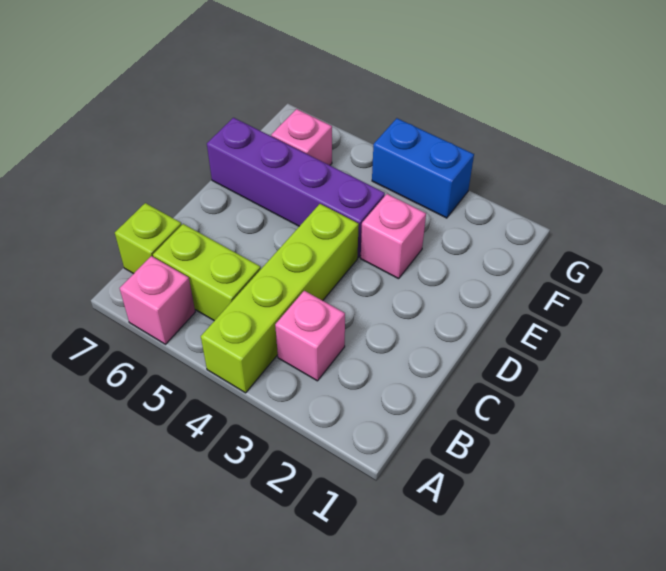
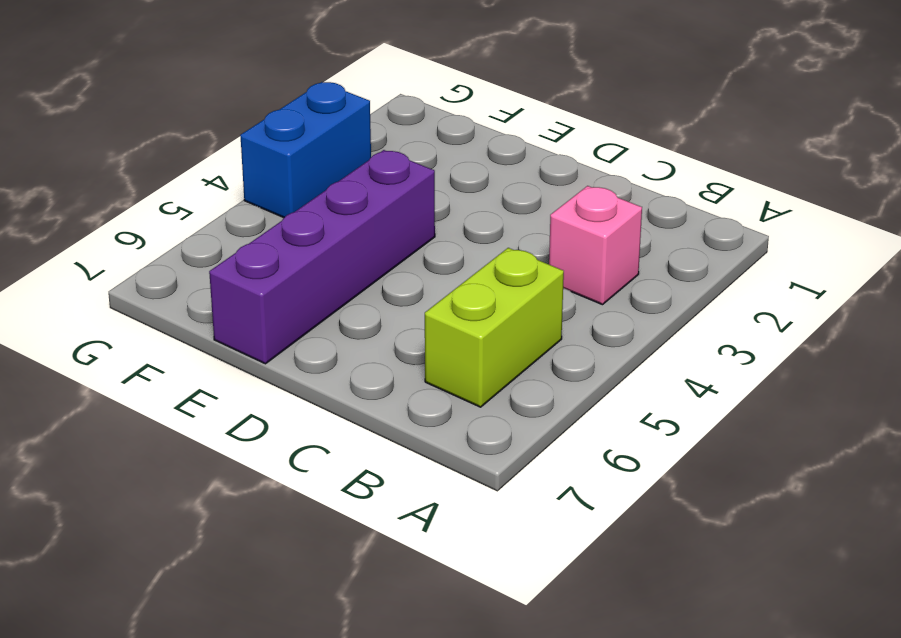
none -> lime brick A4:D4 level 1
none -> pink brick A6 level 1

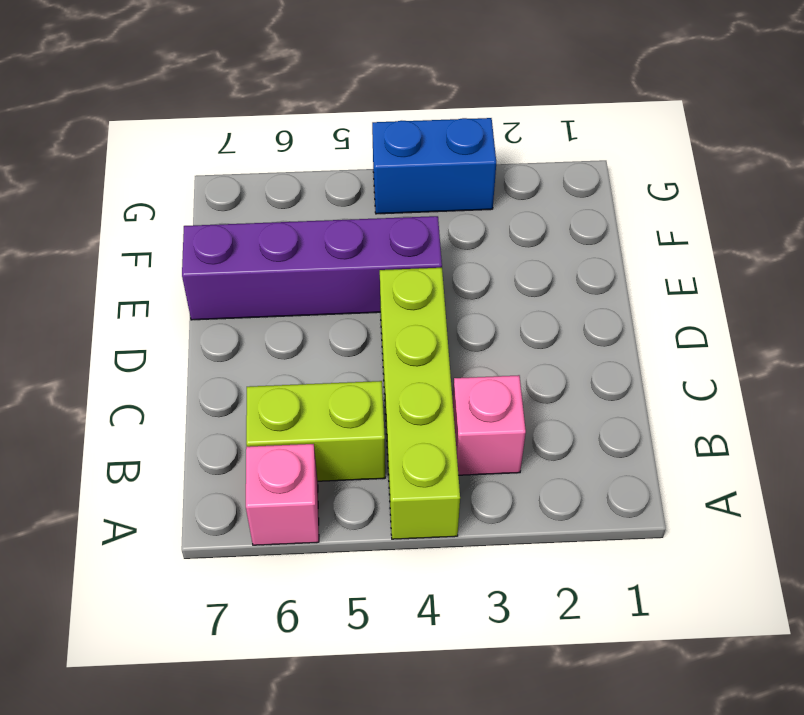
none -> lime brick B7 level 1
none -> pink brick E3 level 1

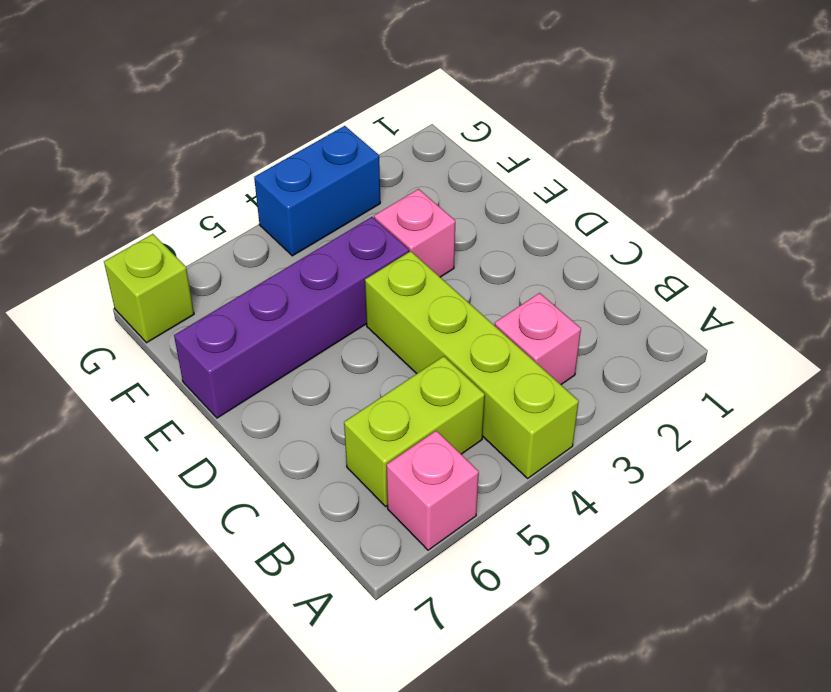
lime brick G7 level 1 -> lime brick B7 level 1
none -> pink brick F6 level 1

